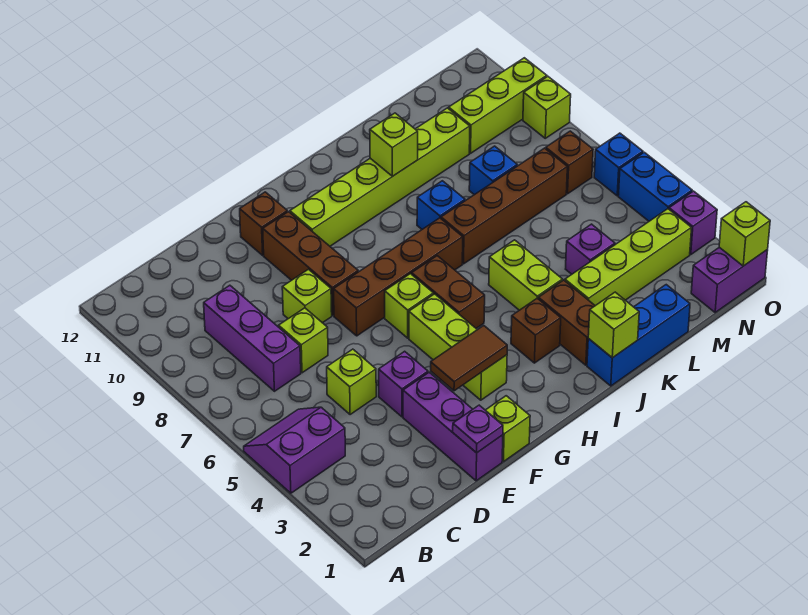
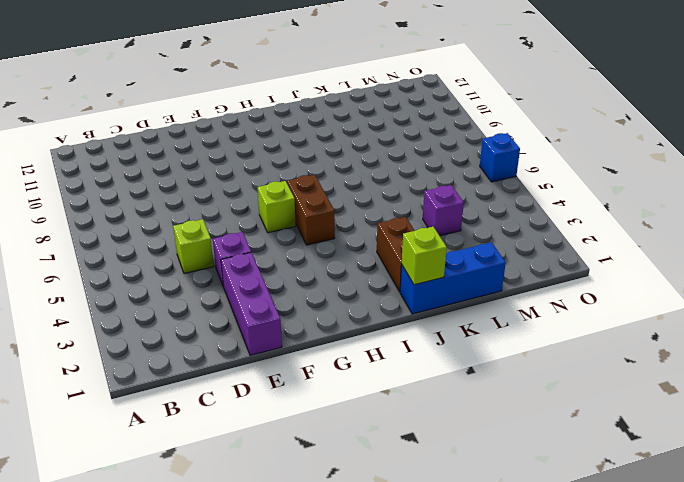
none -> purple slope A4:B5 level 1 top 4
none -> purple brick C7:C9 level 1
none -> lime brick D7 level 1
none -> lime brick E8 level 1

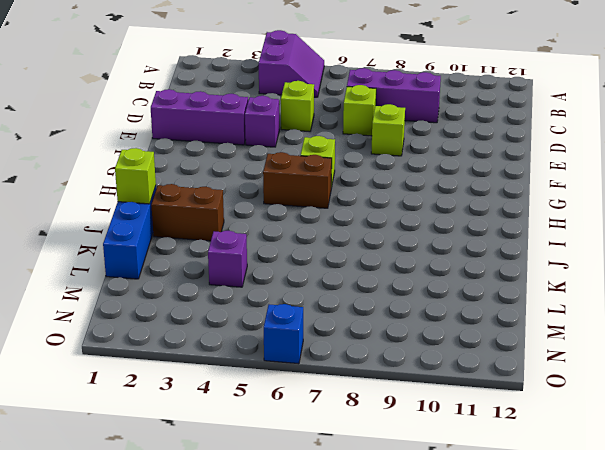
none -> lime brick F1 level 1
none -> brown brick F7:I7 level 1
none -> brown brick F8:F10 level 1
none -> brown brick F11 level 1

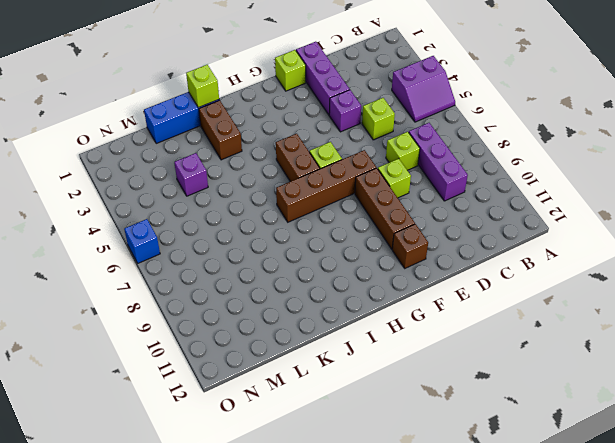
none -> lime brick G3:G5 level 1
none -> lime brick G10:L10 level 1
none -> brown brick I3 level 1
none -> lime brick J4:J5 level 1

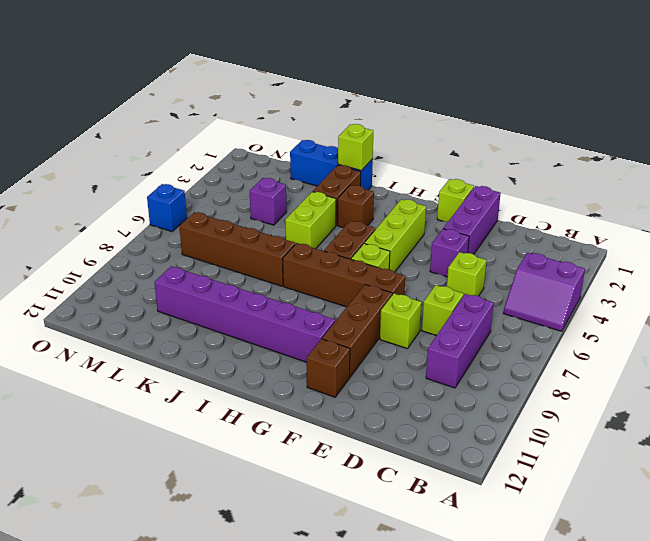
purple brick G10:L10 level 1 -> lime brick G10:L10 level 1
none -> blue brick J8 level 1
none -> lime brick K3:N3 level 1
none -> blue brick L8 level 1
none -> lime brick M10:O10 level 1

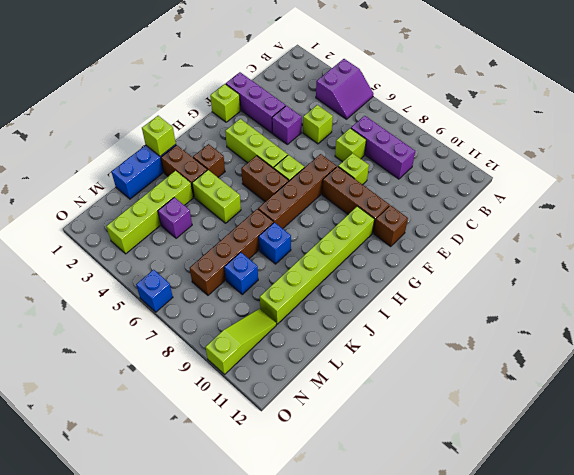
lime slope M10:O10 level 1 top O -> lime brick M10:O10 level 1
none -> purple brick N1:O1 level 1
none -> brown brick N7 level 1
none -> purple brick O3 level 1
none -> blue brick O4:O5 level 1

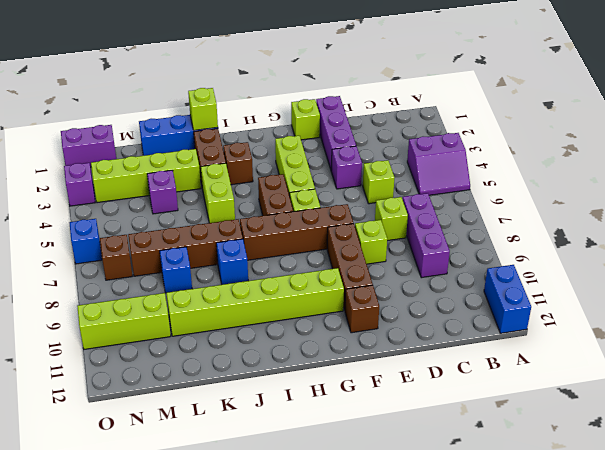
blue brick A11:A12 level 1 -> blue brick O4:O5 level 1
none -> lime brick O9 level 1
none -> purple plate E1 level 2
none -> brown tile F3:G3 level 2
none -> lime brick J10 level 2

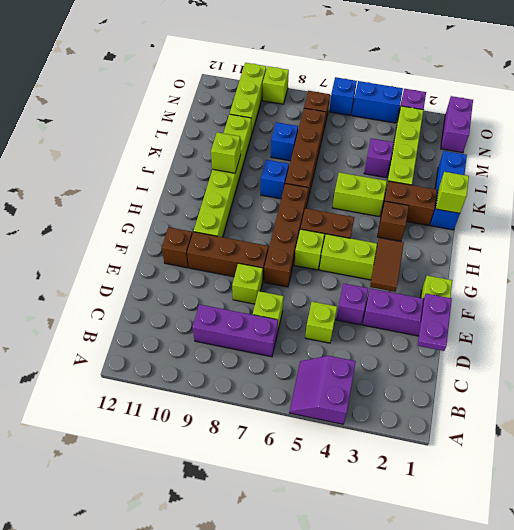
purple plate D1:E1 level 2 -> purple plate E1 level 2
none -> lime brick O1 level 2

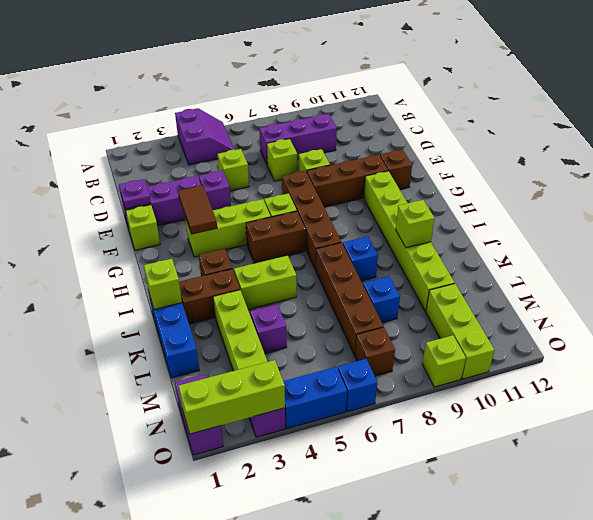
lime brick O1:O3 level 2 -> lime brick O1 level 2

